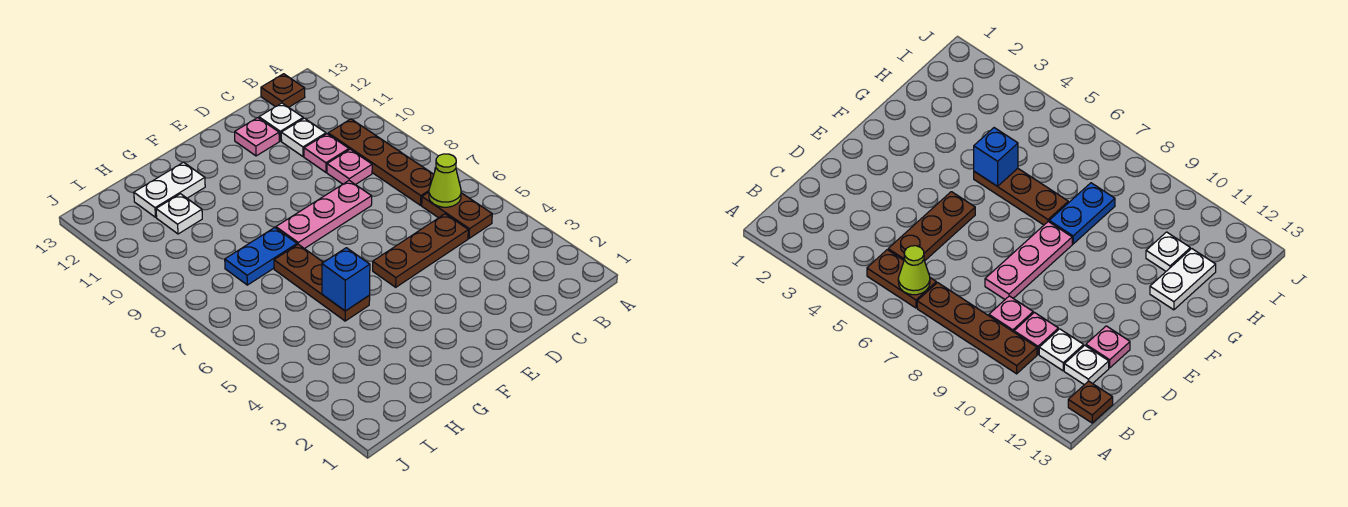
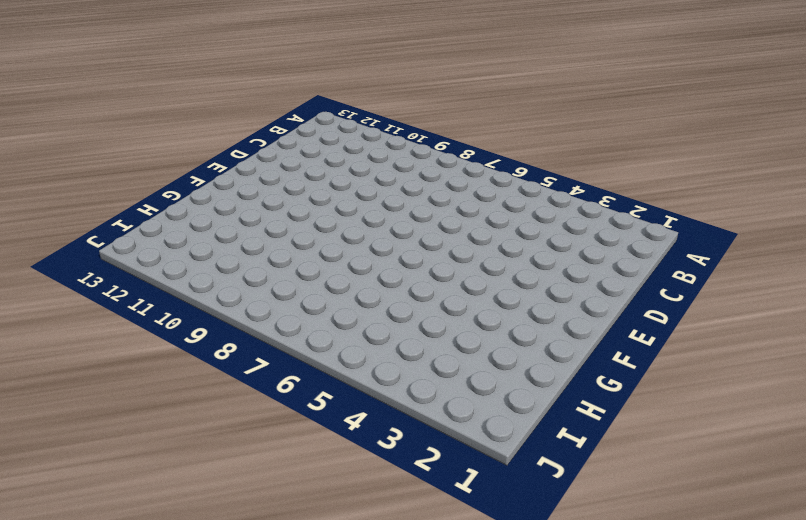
none -> brown plate B5:B6 level 1
none -> brown plate B7:B10 level 1
none -> brown plate B13 level 1

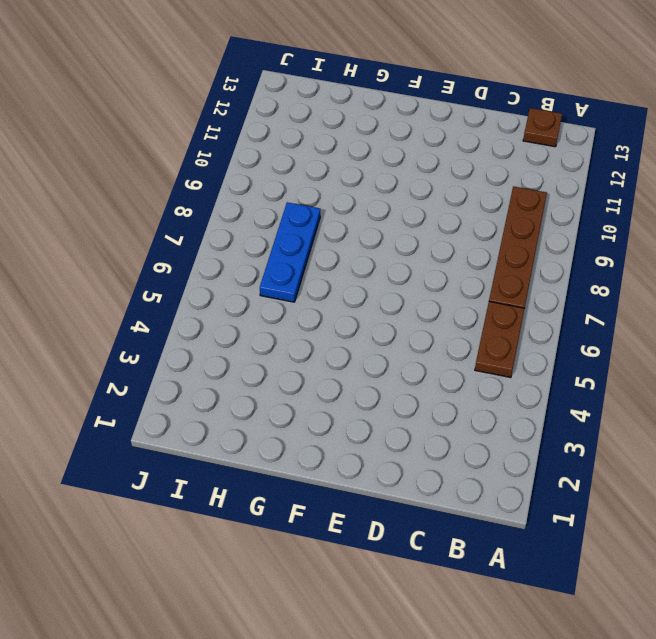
blue plate H6:H8 level 1 -> blue plate G8:H8 level 1
none -> brown plate C5:E5 level 1
none -> pink plate C9 level 1
none -> pink plate C10 level 1

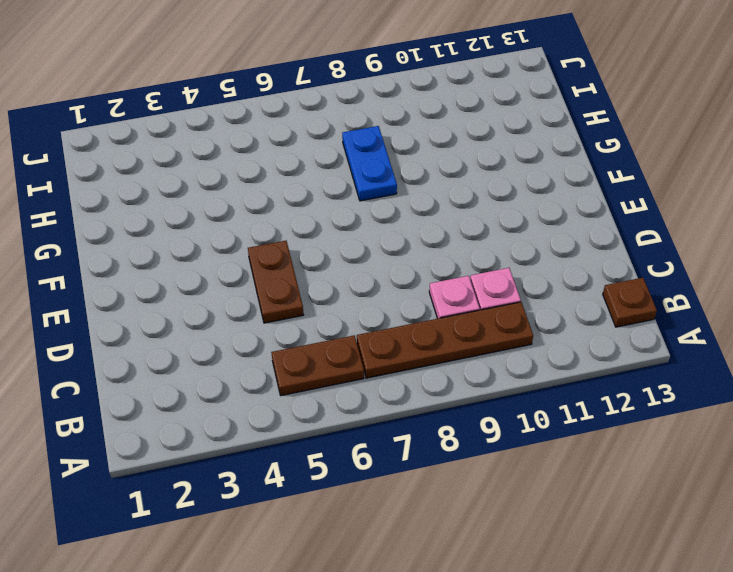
brown plate D5:E5 level 1 -> brown plate C5:E5 level 1
none -> white plate C11 level 1
none -> white plate C12 level 1
none -> pink plate D8:F8 level 1

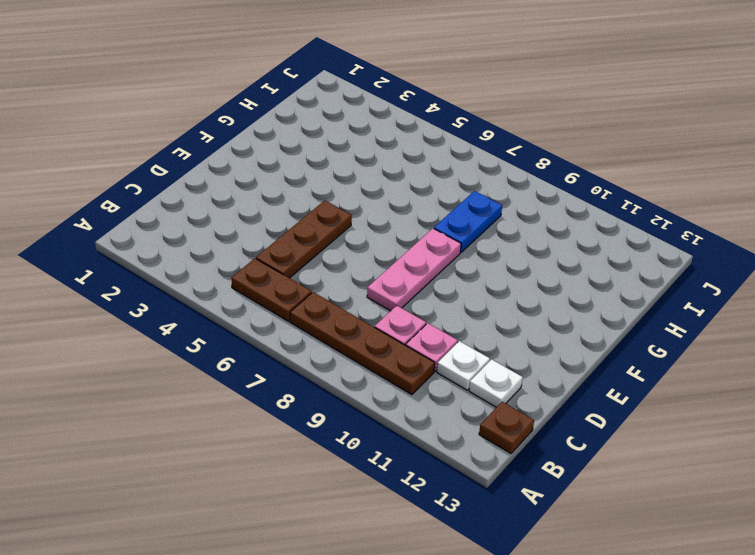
none -> pink plate D12 level 1
none -> brown plate G5:G7 level 1
none -> white plate G12:H12 level 1

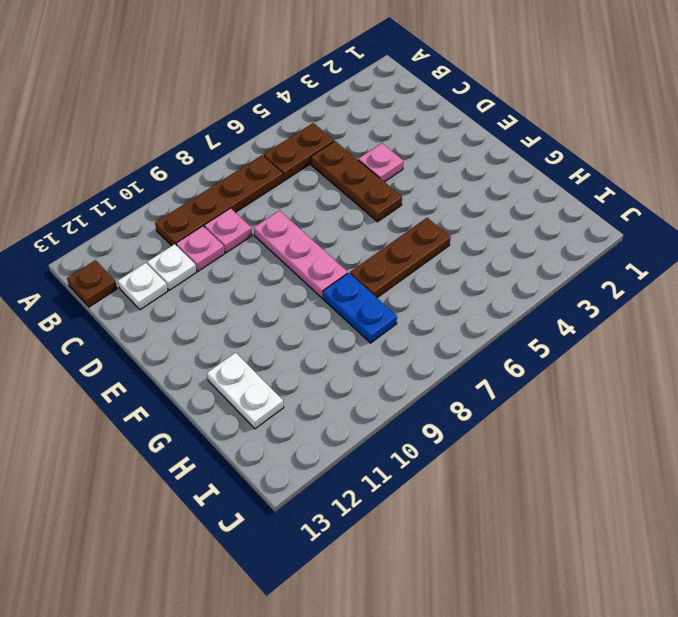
pink plate D4 level 1 -> pink plate D12 level 1
none -> white plate H11 level 1
none -> lime cone B6 level 2
none -> blue brick G5 level 2

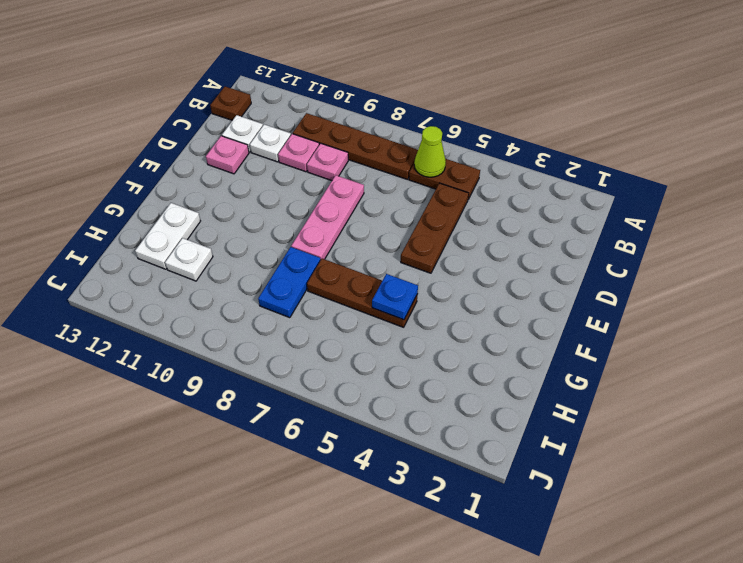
blue plate G5 level 2 -> blue brick G5 level 2

